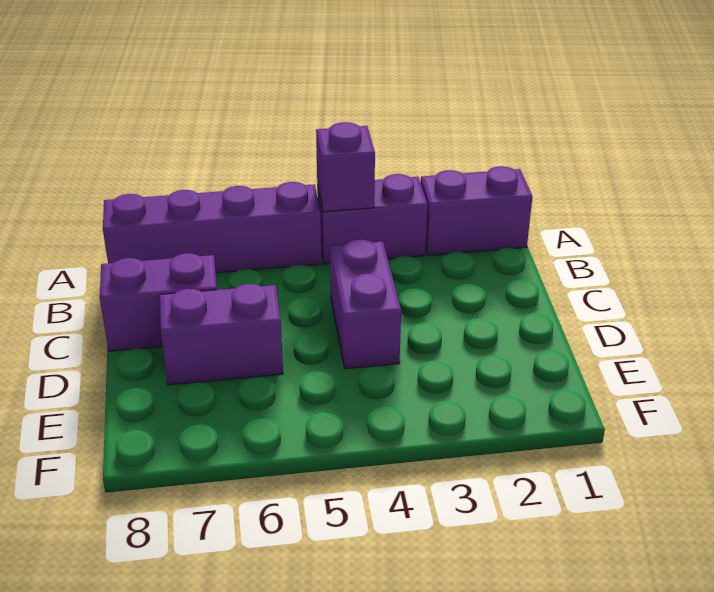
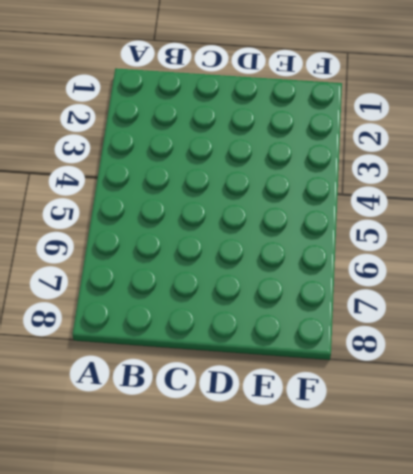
none -> purple brick A1:A2 level 1
none -> purple brick A3:A4 level 1

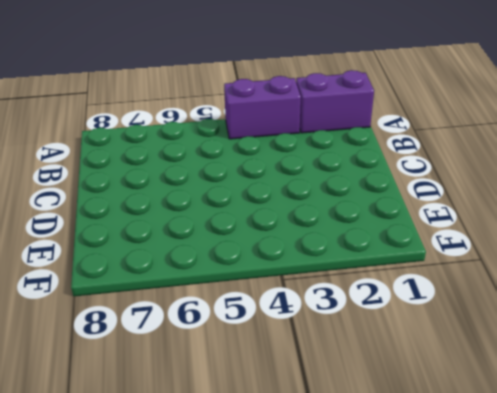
none -> purple brick A5:A8 level 1
none -> purple brick C4:D4 level 1

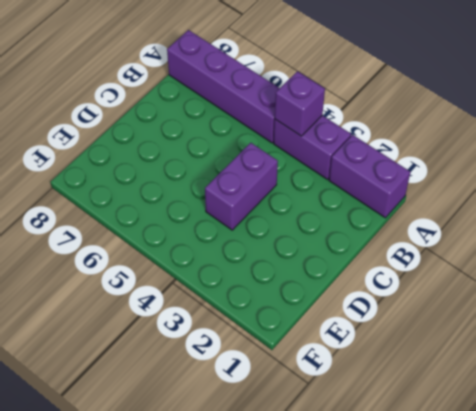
none -> purple brick C7:C8 level 1
none -> purple brick D6:D7 level 1

